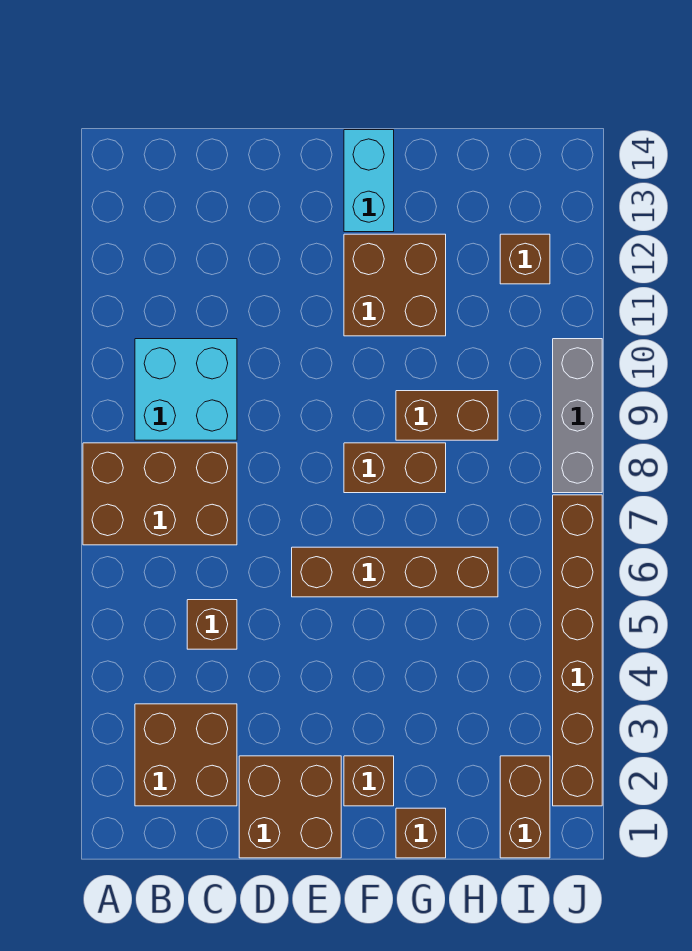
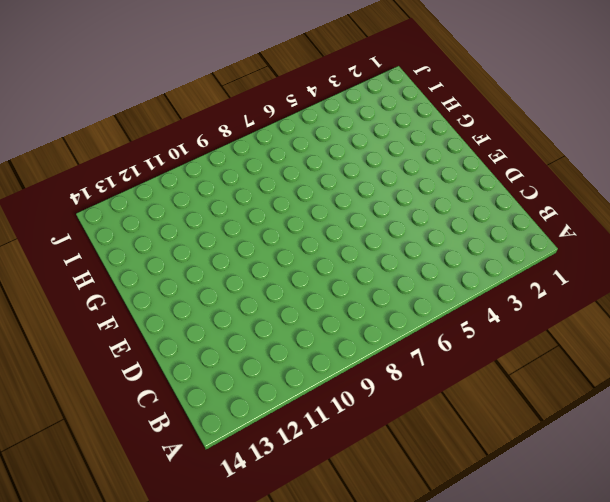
none -> brown brick A7:C8 level 1
none -> brown brick B2:C3 level 1
none -> cyan brick B9:C10 level 1

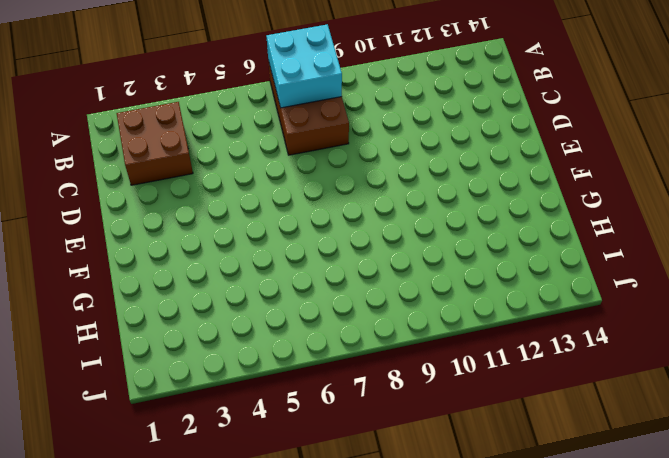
cyan brick A7:B8 level 2 -> cyan brick B9:C10 level 1
none -> brown brick C5 level 1
none -> brown brick D1:E2 level 1
none -> brown brick E6:H6 level 1

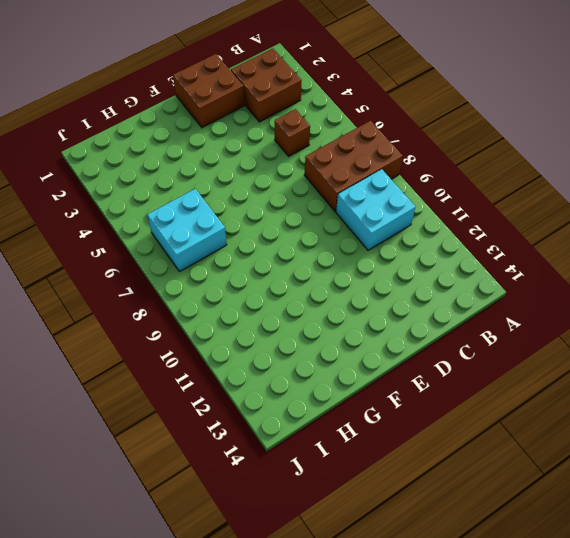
cyan brick H6:I7 level 1 -> brown brick E6:H6 level 1
none -> brown brick F2 level 1
none -> brown brick F8:G8 level 1
none -> brown brick F11:G12 level 1

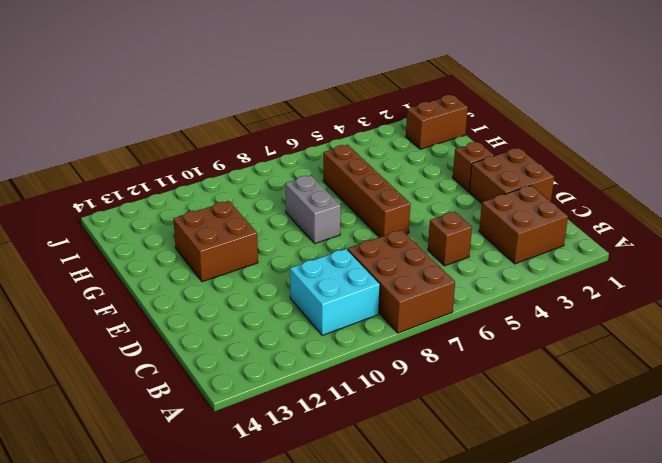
grey brick F8:G8 level 1 -> brown brick F8:G8 level 1
none -> cyan brick F13:F14 level 1
none -> brown brick G1 level 1
none -> brown brick G9:H9 level 1

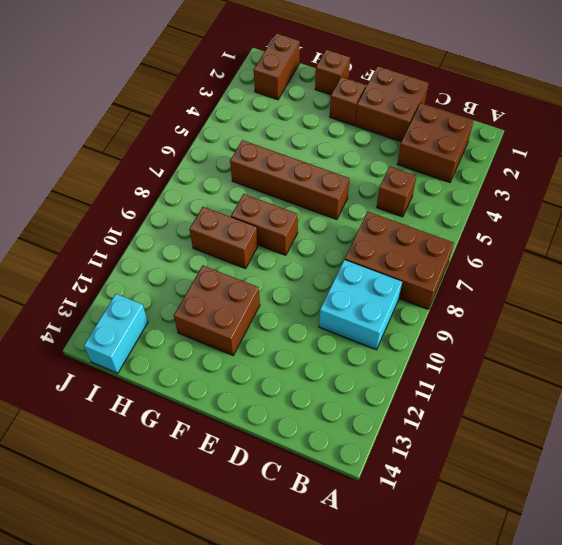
cyan brick I13:I14 level 1 -> cyan brick F13:F14 level 1
none -> brown brick I12 level 1
none -> brown brick J2:J7 level 1
none -> grey brick J8:J10 level 1

